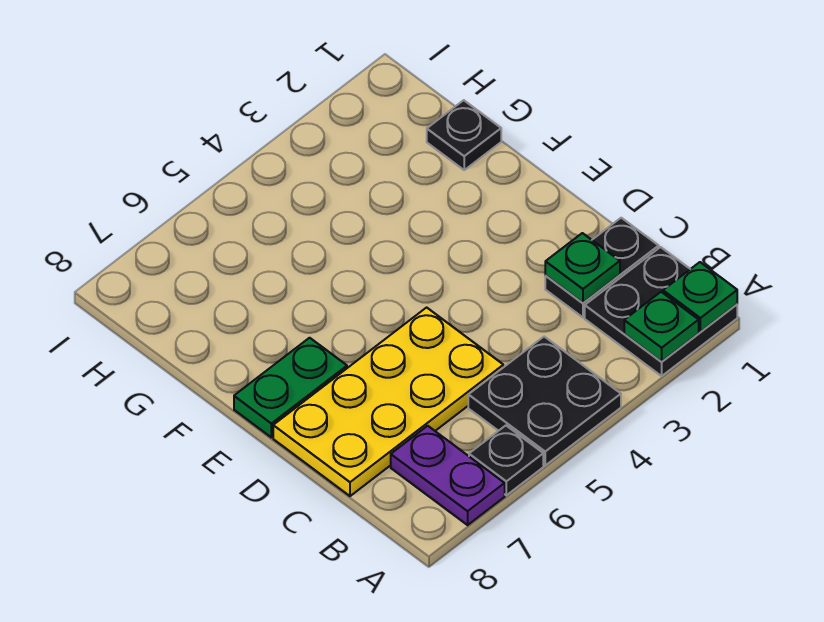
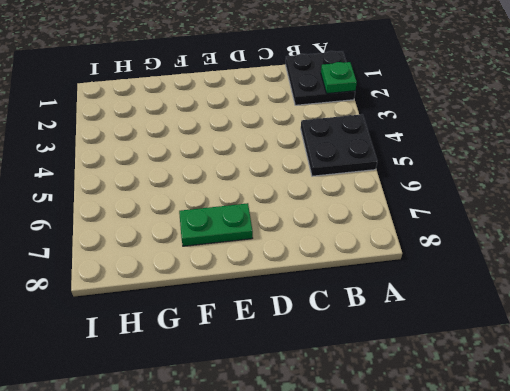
green plate E7:F7 level 1 -> green plate E7:E8 level 1
none -> black plate A6 level 1
none -> purple plate A7:B7 level 1

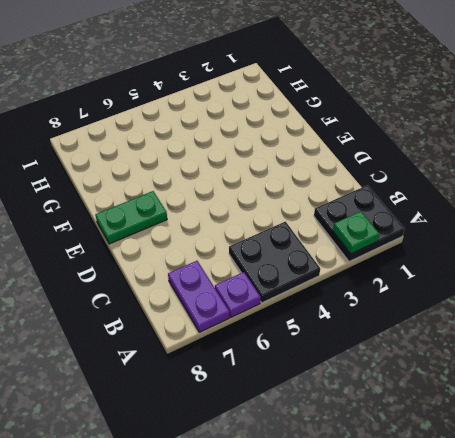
purple plate A6 level 1 -> black plate A6 level 1
none -> black plate C1:C2 level 1
none -> yellow plate C5:D8 level 1

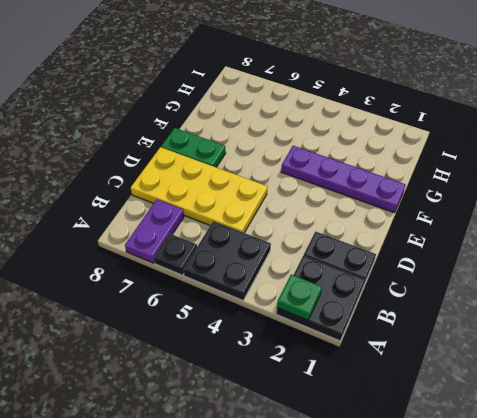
purple plate F1:F4 level 1 -> none
none -> black plate G1 level 1
none -> green plate A1 level 2

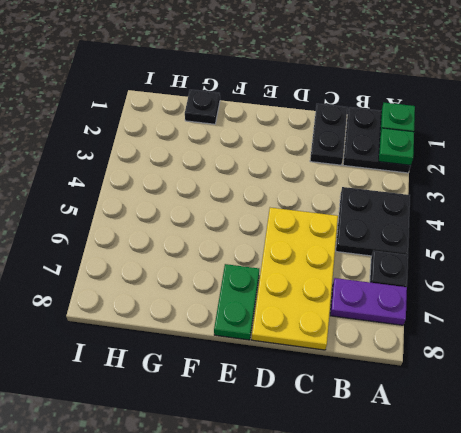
none -> green plate C2 level 2

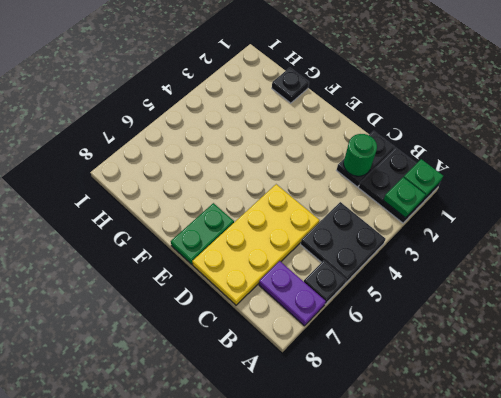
green round brick C2 level 2 -> green plate C2 level 2

